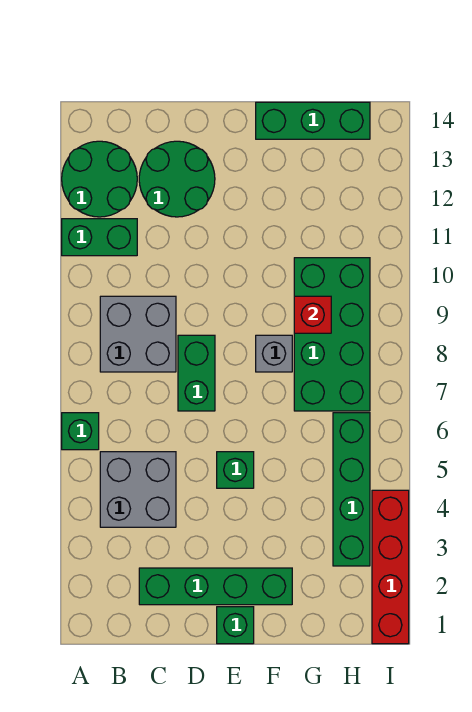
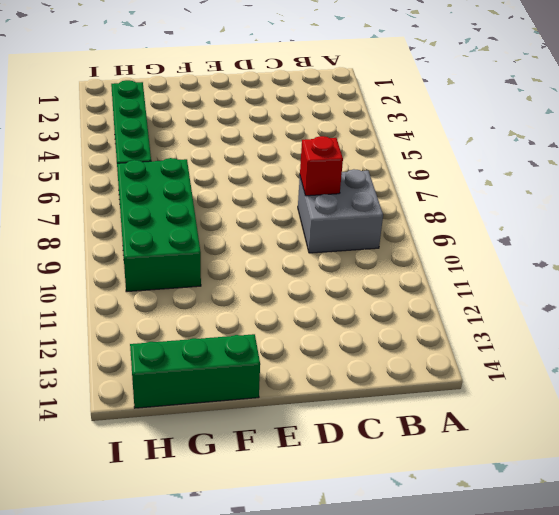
red brick C8 level 2 -> red brick G9 level 2
none -> green brick A6 level 1
none -> green brick A11:B11 level 1
none -> green round brick A12:B13 level 1

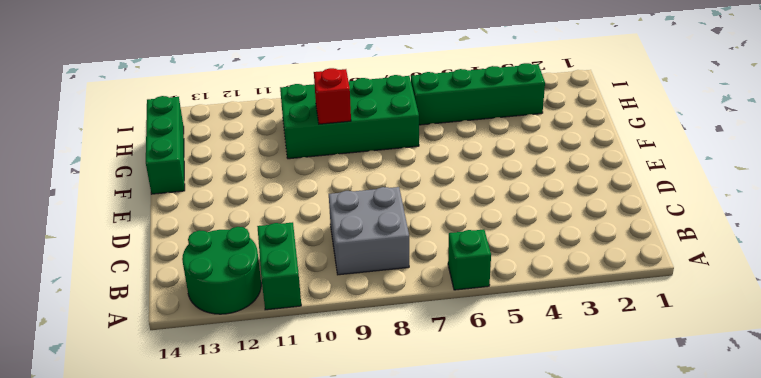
none -> grey brick B4:C5 level 1
none -> green brick C2:F2 level 1
none -> green round brick C12:D13 level 1

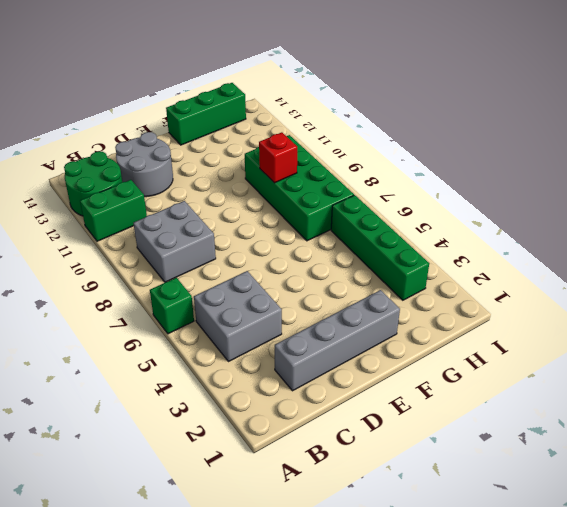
grey brick C2:F2 level 1 -> green brick C2:F2 level 1
grey round brick C12:D13 level 1 -> green round brick C12:D13 level 1
none -> green brick D7:D8 level 1
none -> green brick E1 level 1
none -> green brick E5 level 1

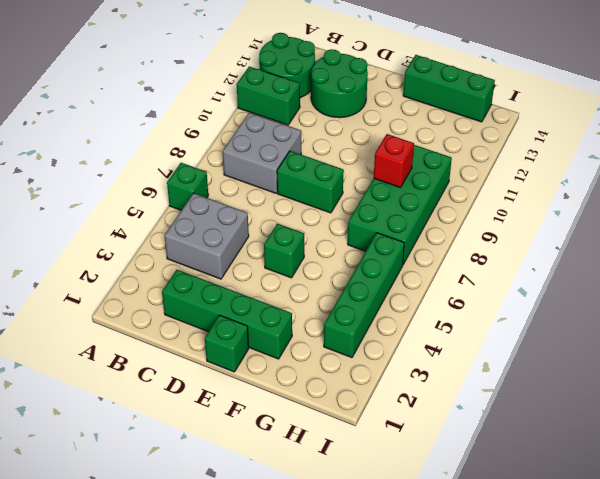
green brick D8:E8 level 1 -> green brick D7:D8 level 1
none -> grey brick F8 level 1
none -> red brick I1:I4 level 1

